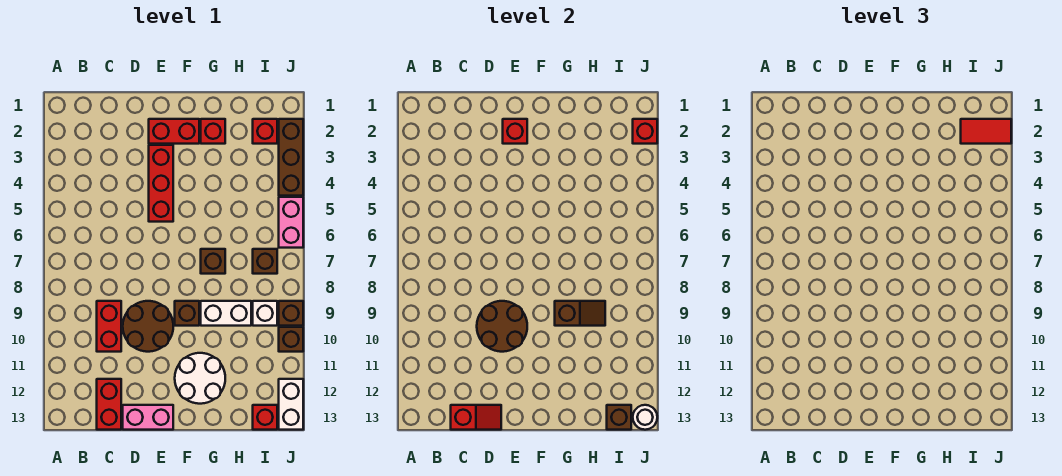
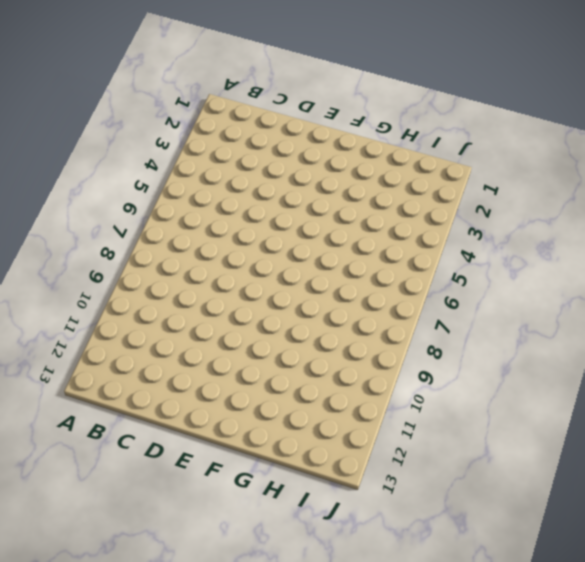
none -> red brick C9:C10 level 1
none -> red brick C12:C13 level 1
none -> brown round brick D9:E10 level 1

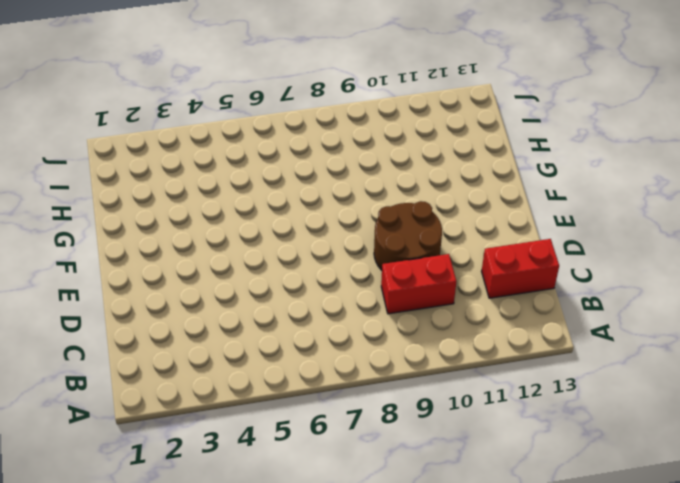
none -> pink brick D13:E13 level 1
none -> red brick E2:F2 level 1
none -> red brick E3:E5 level 1

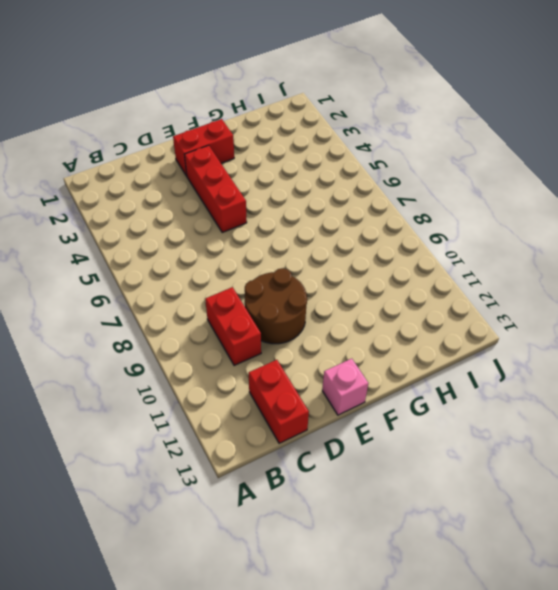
pink brick E13 level 1 -> pink brick D13:E13 level 1
none -> brown brick F9 level 1
none -> white round brick F11:G12 level 1
none -> red brick G2 level 1

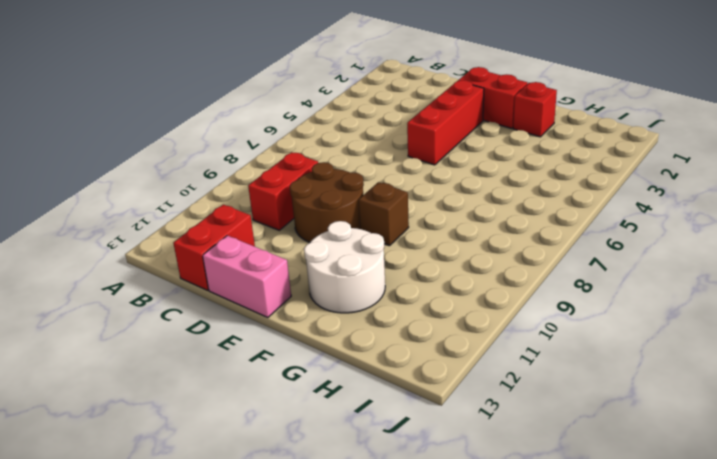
none -> brown brick G7 level 1
none -> white brick G9:H9 level 1
none -> red brick I2 level 1

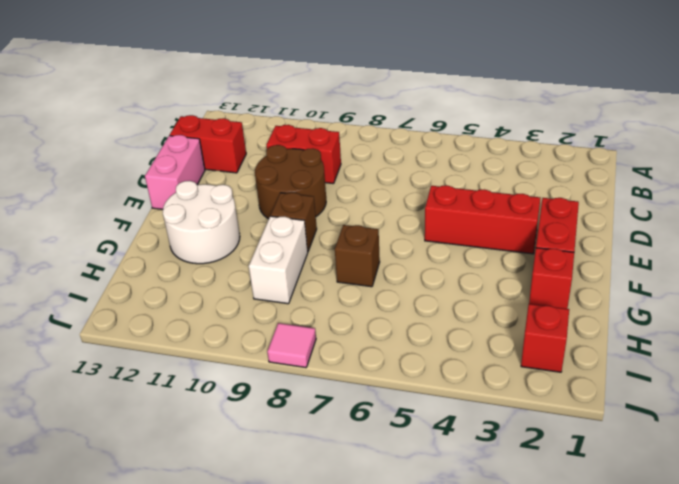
pink tile J8 level 1 -> none
none -> brown brick I7 level 1
none -> white brick I9 level 1
none -> red brick I13 level 1

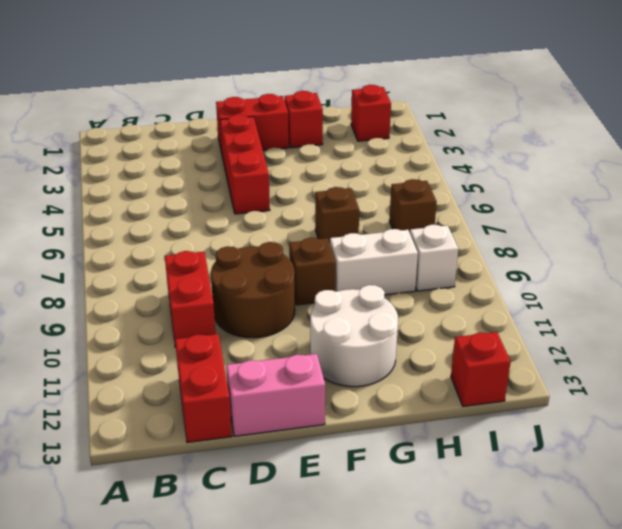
none -> brown brick J2:J4 level 1
none -> pink brick J5:J6 level 1
none -> brown brick J9 level 1

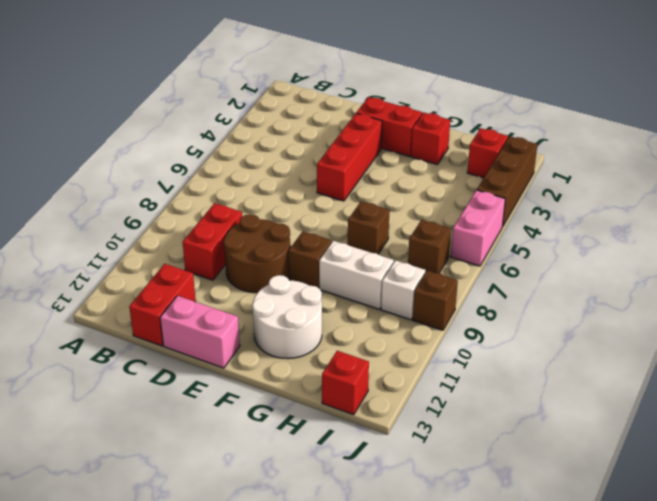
none -> brown brick J10 level 1
none -> white brick J12:J13 level 1
none -> red slope C13:D13 level 2 top C

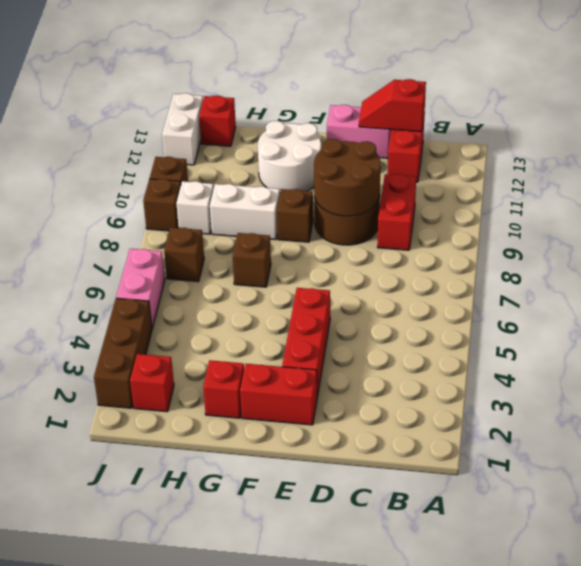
none -> red brick E2 level 2
none -> brown slope G9:H9 level 2 top G
none -> brown brick I13 level 2

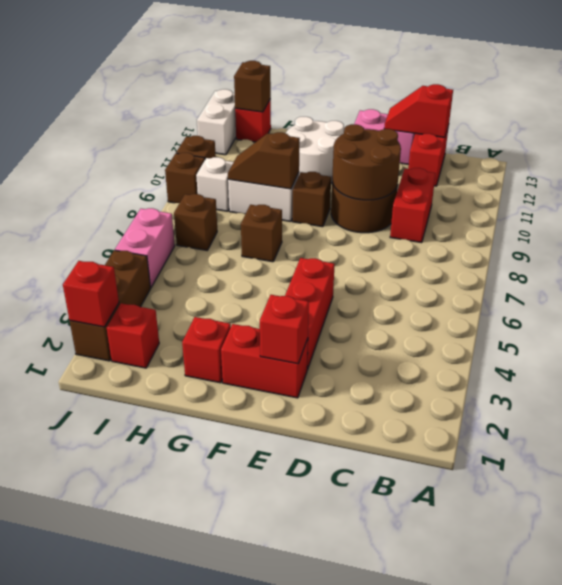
none -> white round brick J13 level 2
none -> red tile I2:J2 level 3

